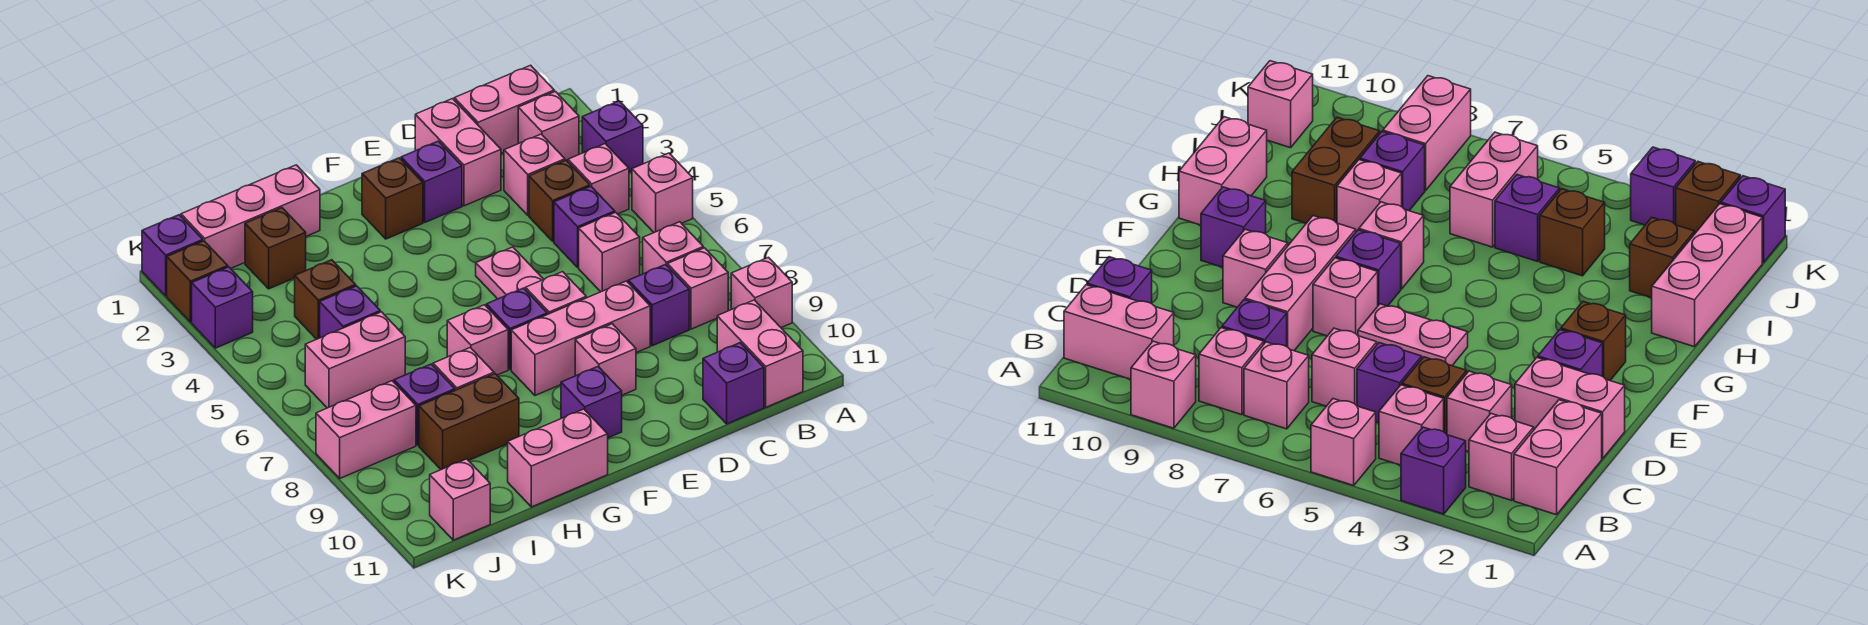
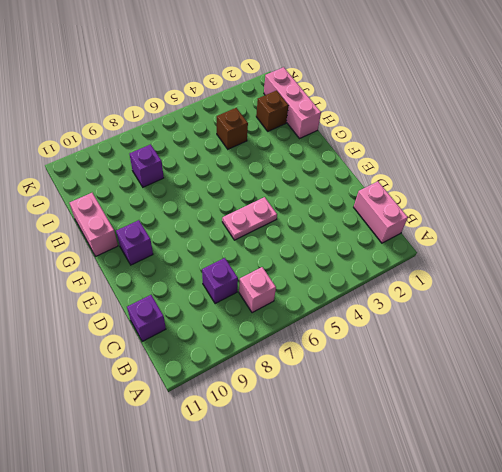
none -> purple brick A3 level 1
none -> pink brick A5 level 1
none -> pink brick A9 level 1
none -> pink brick B2 level 1

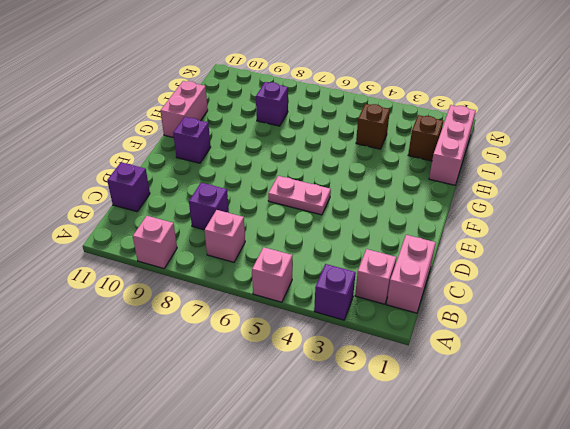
none -> pink brick B4 level 1
none -> pink brick B8 level 1
none -> pink brick B10:B11 level 1
none -> pink brick C3 level 1

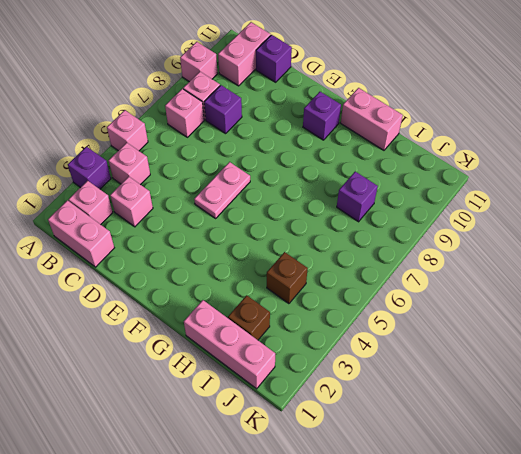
none -> brown brick C4 level 1
none -> purple brick C5 level 1
none -> pink brick C6 level 1
none -> pink brick D1:D2 level 1

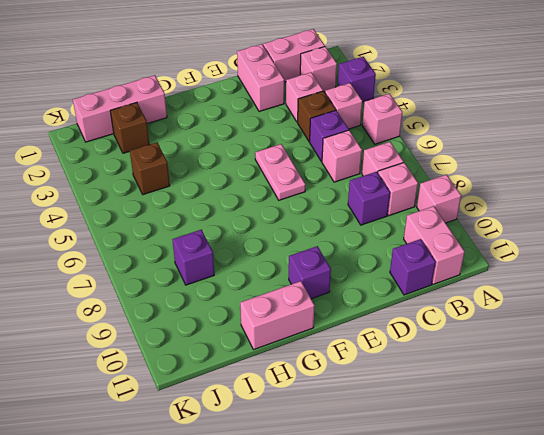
none -> pink brick D8:F8 level 1
none -> purple brick E2 level 1
none -> pink brick E7 level 1
none -> pink brick E9 level 1

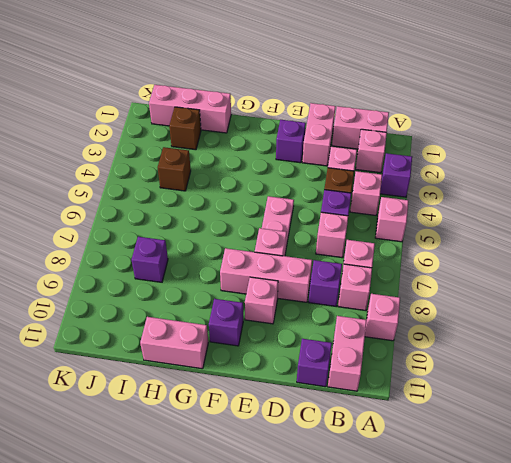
none -> brown brick F2 level 1
none -> purple brick F7 level 1
none -> pink brick G7 level 1
none -> pink brick H8 level 1

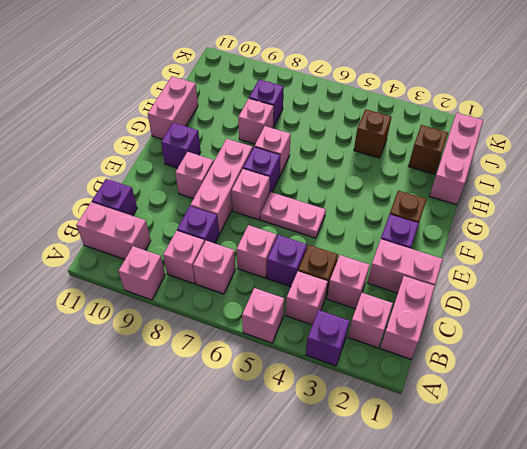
none -> brown brick H9:I9 level 1
none -> purple brick I5 level 1
none -> pink brick I6:J6 level 1
none -> pink brick J8:K8 level 1

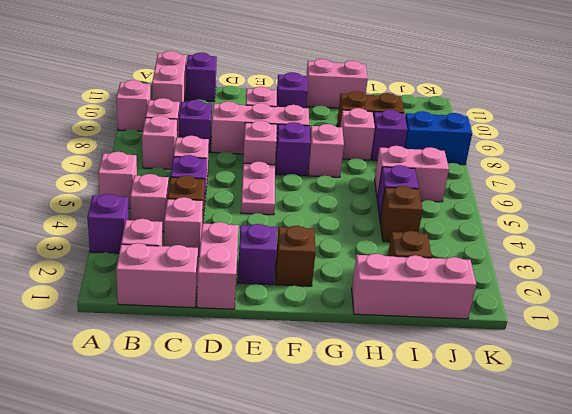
blue brick J8:K8 level 1 -> pink brick J8:K8 level 1
none -> pink brick J11 level 1
none -> purple brick K1 level 1
none -> brown brick K2 level 1
none -> purple brick K3 level 1

